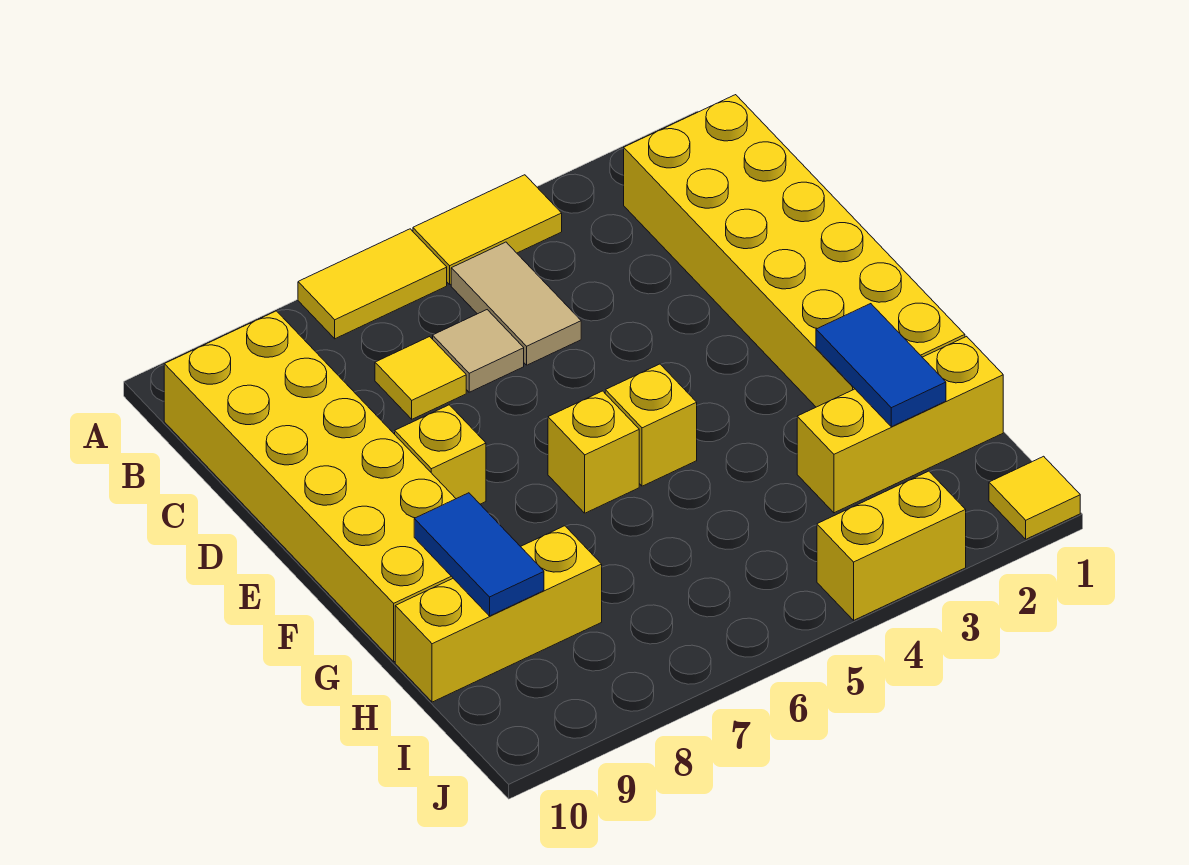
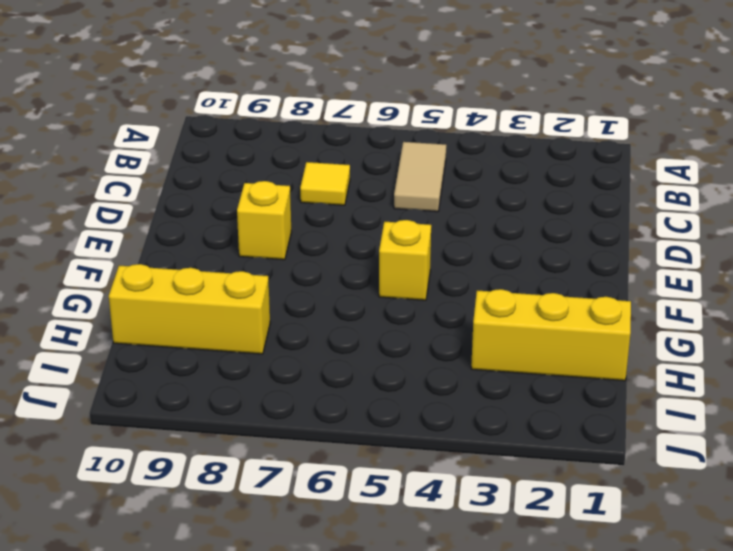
none -> yellow tile A4:A5 level 1
none -> yellow tile A6:A7 level 1
none -> yellow brick B1:G2 level 1

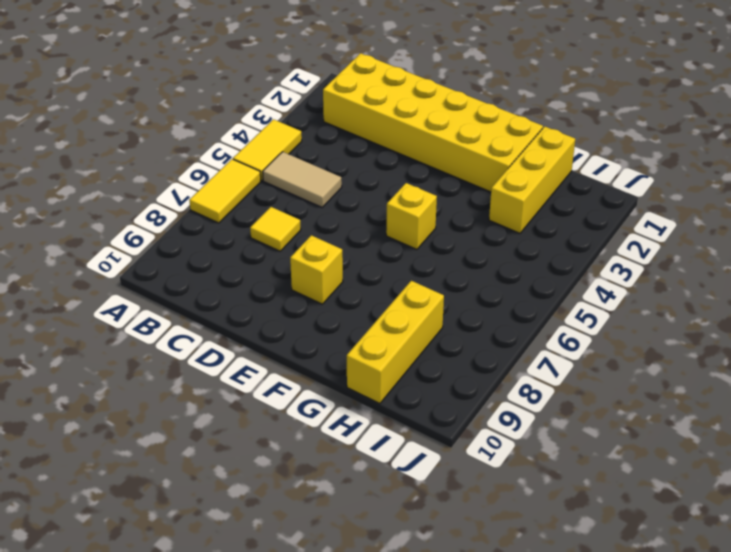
none -> yellow brick B9:G10 level 1
none -> tan tile C6 level 1
none -> yellow brick F6 level 1

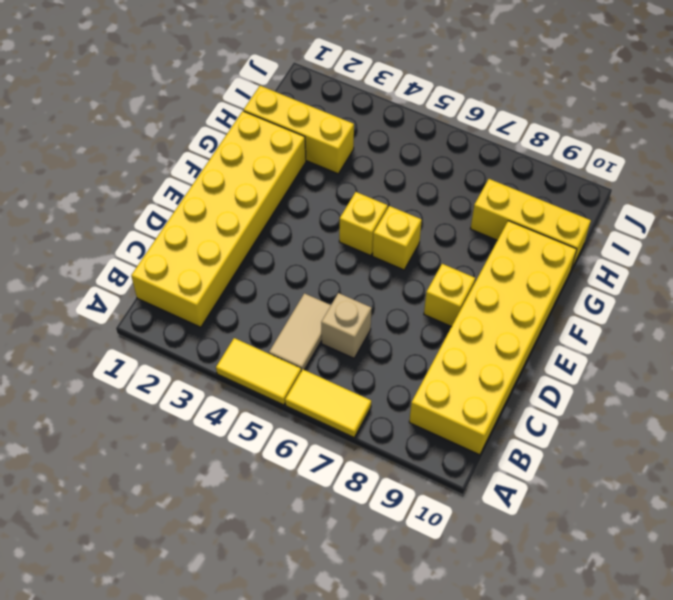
tan brick C6 level 1 -> tan tile C6 level 1
none -> yellow tile C7 level 1
none -> yellow tile J1 level 1
none -> yellow brick J3:J4 level 1

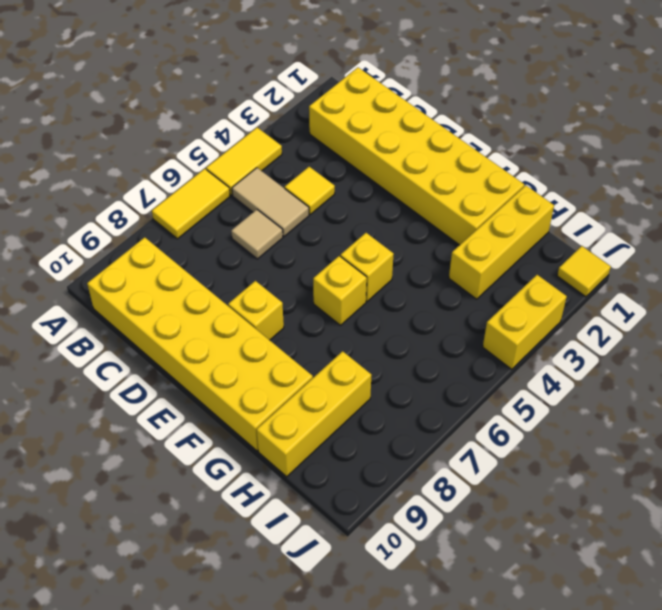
yellow tile C4 level 1 -> yellow tile C7 level 1
none -> blue tile G2:H2 level 2
none -> blue tile G9:H9 level 2

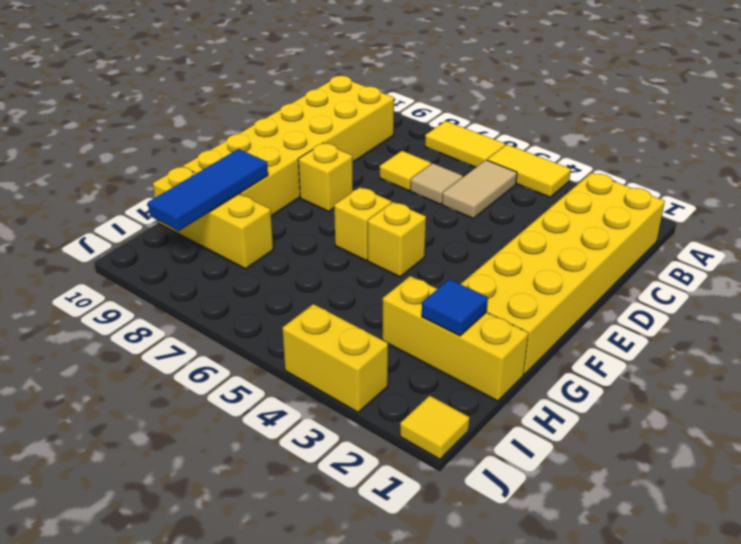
blue tile G9:I9 level 2 -> blue tile G9:H9 level 2
blue tile H2 level 2 -> blue tile G2:H2 level 2

